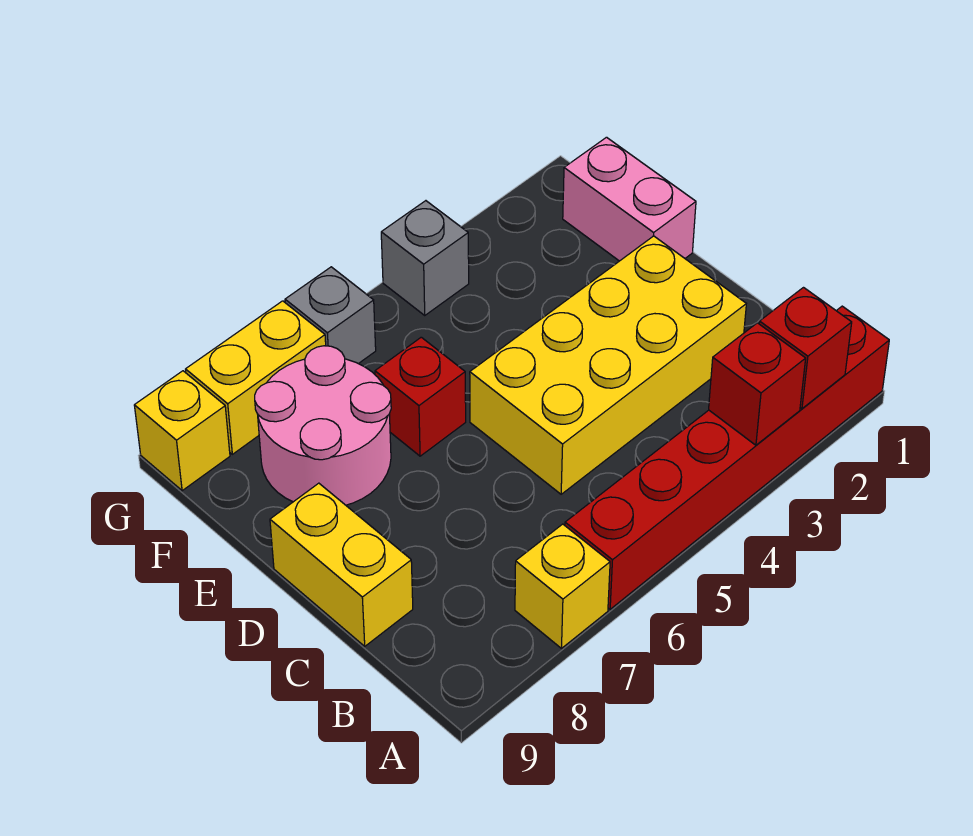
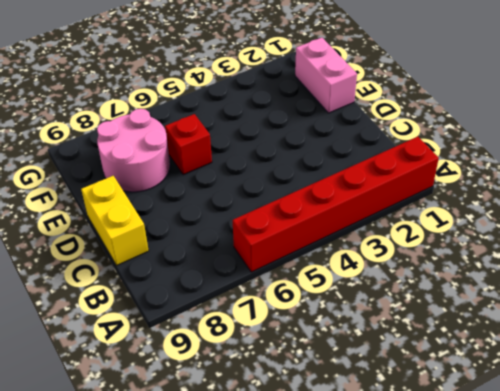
none -> yellow brick A7 level 1
none -> yellow brick C2:D5 level 1
none -> grey brick G4 level 1

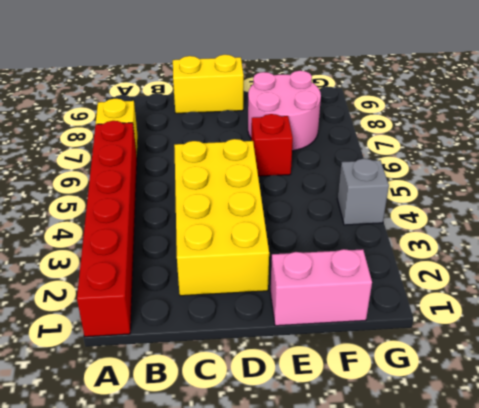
none -> grey brick G6 level 1
none -> yellow brick G7:G8 level 1
none -> yellow brick G9 level 1

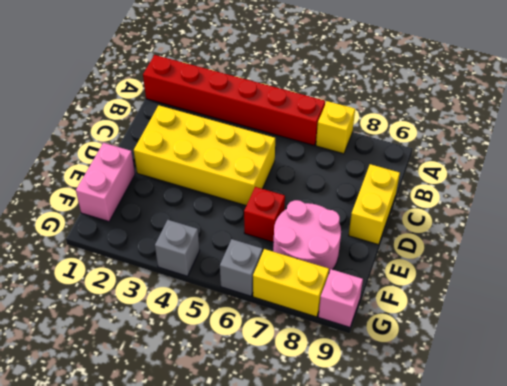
pink brick G9 level 1 -> yellow brick G9 level 1
none -> red brick A2 level 2
none -> red brick A3 level 2

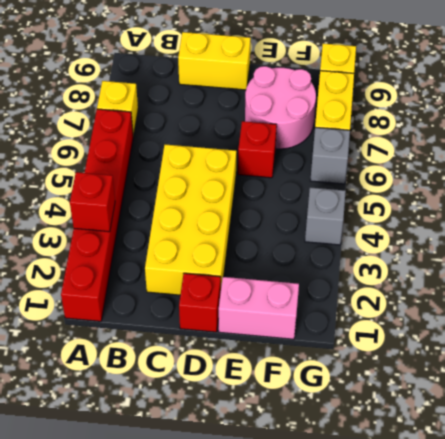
red brick D1 level 1 -> red brick A2 level 2

